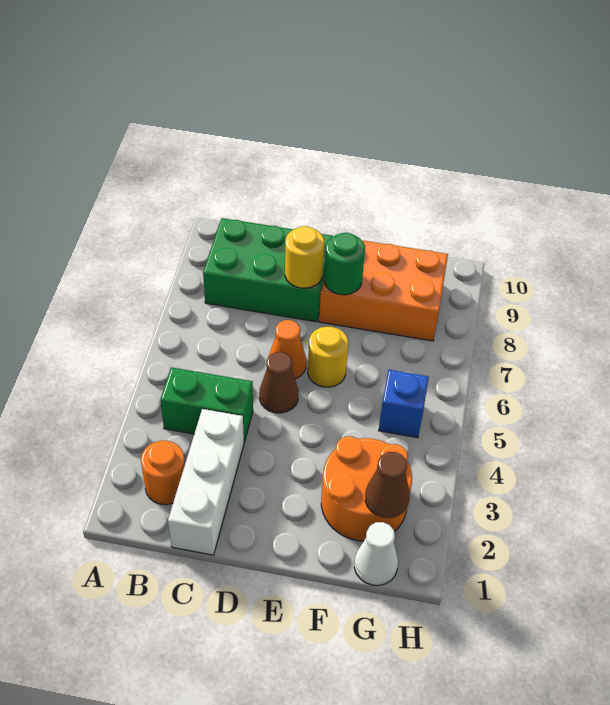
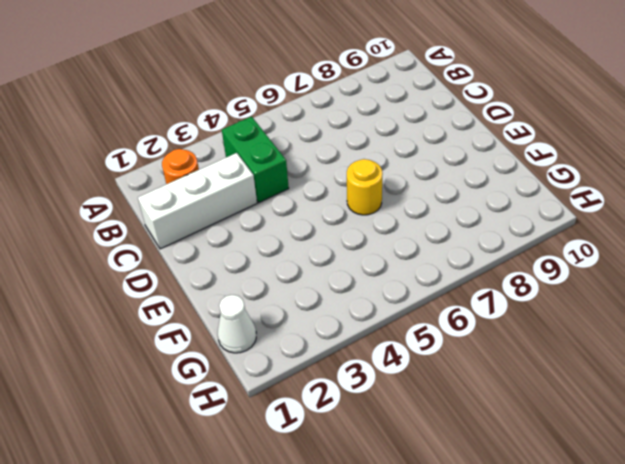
none -> green brick B8:D9 level 1
none -> brown cone D5 level 1
none -> orange cone D6 level 1

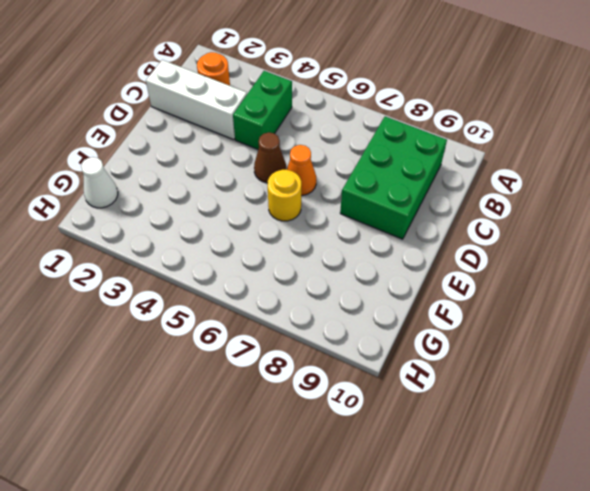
none -> orange brick E8:G9 level 1
none -> orange round brick F2:G3 level 1
none -> blue brick G5 level 1

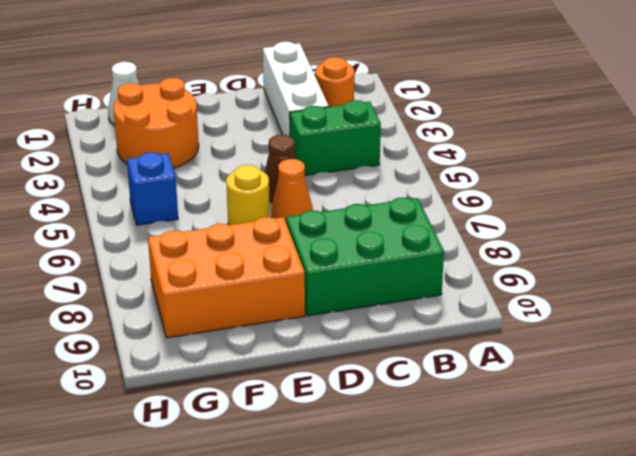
none -> yellow round brick D8 level 2
none -> green round brick E8 level 2
none -> brown cone G2 level 2

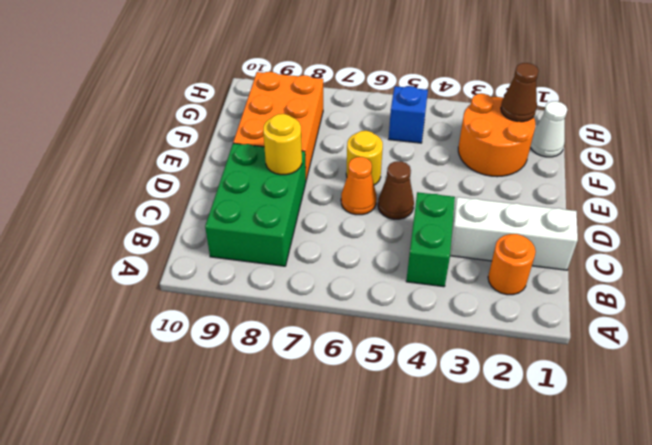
none -> green round brick E8 level 2

